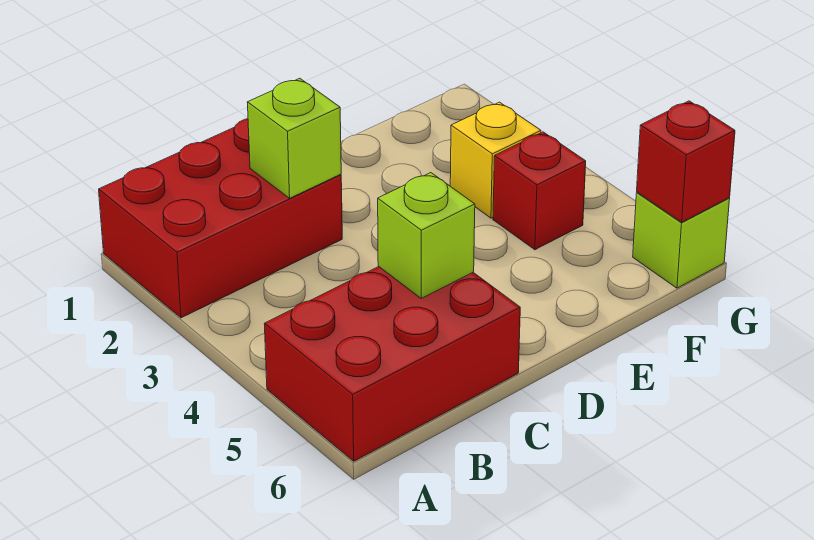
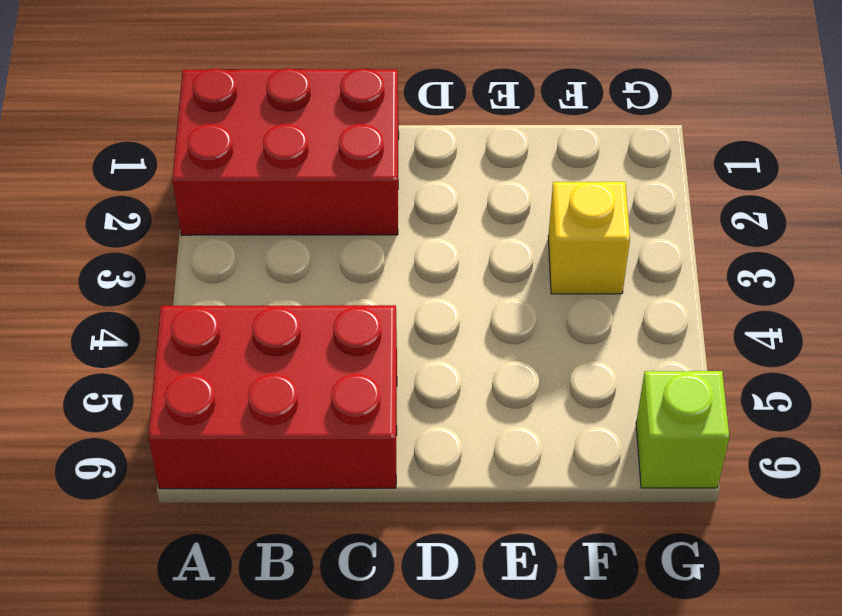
none -> red brick F4 level 1
none -> lime brick C2 level 2

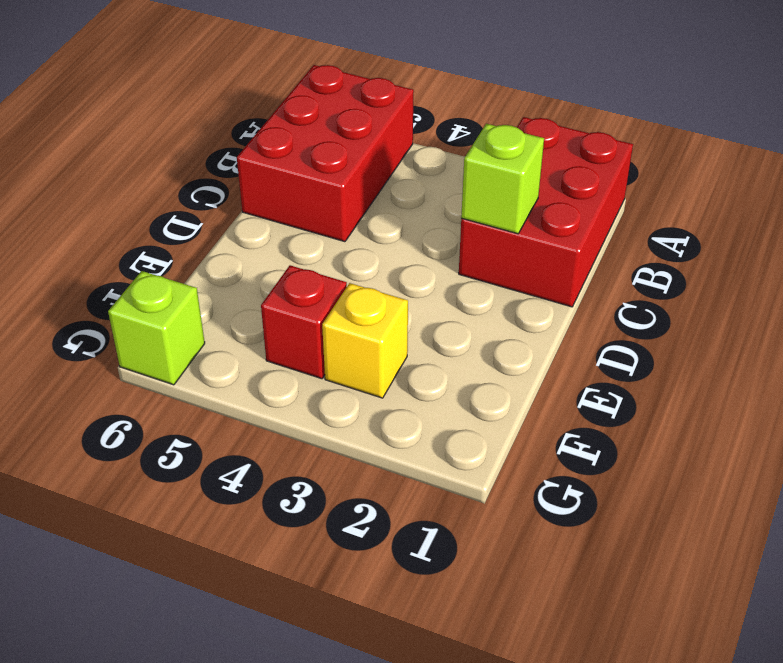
none -> lime brick C5 level 2
none -> red brick G6 level 2

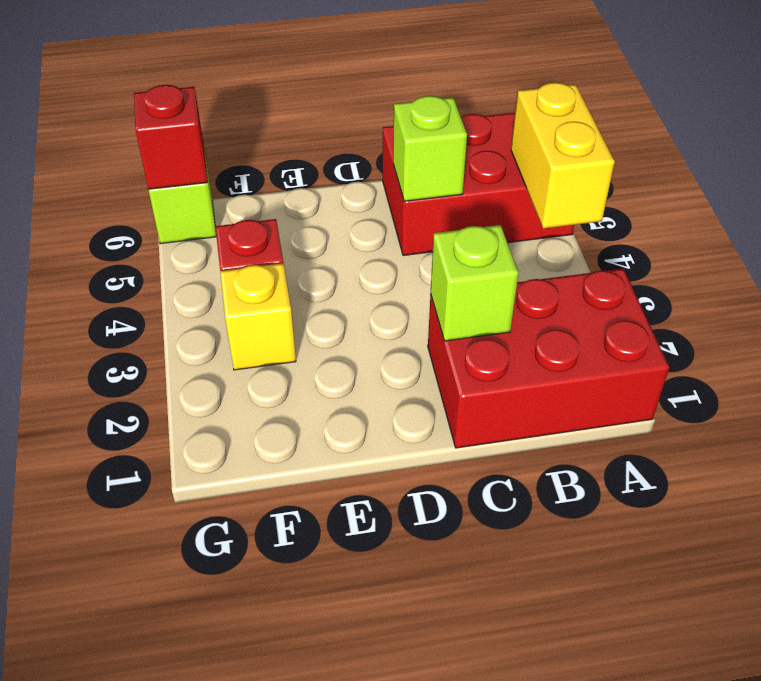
yellow brick A4:A5 level 2 -> none

